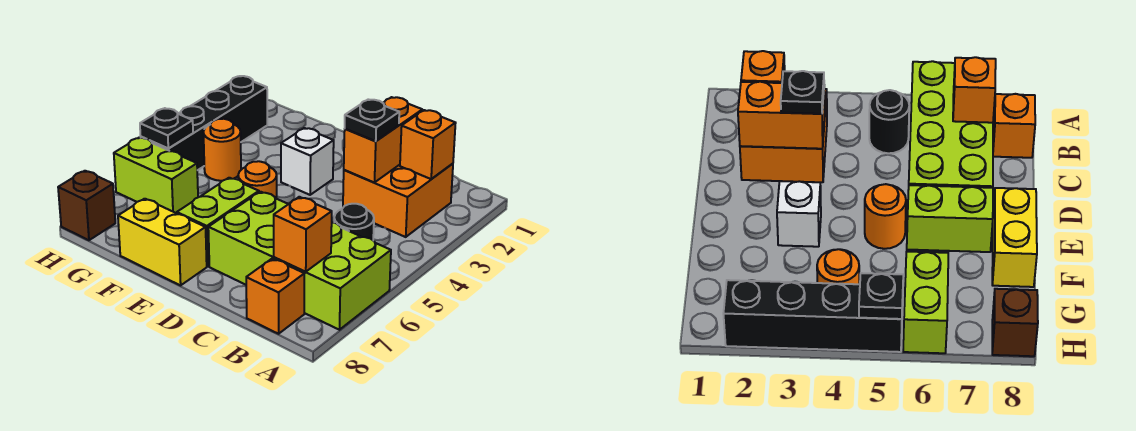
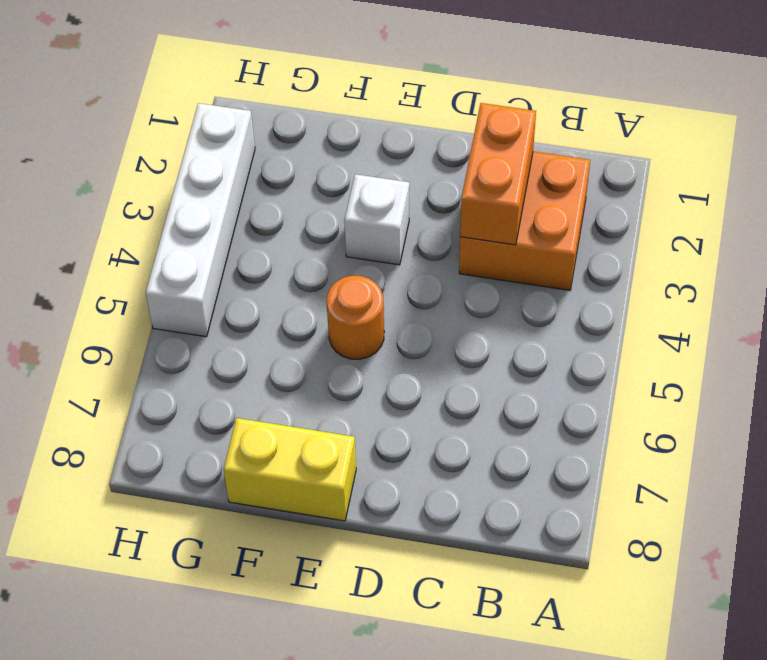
white brick H2:H5 level 1 -> black brick H2:H5 level 1
none -> lime brick A6:D7 level 1
none -> black round brick B5 level 1
none -> orange brick B8 level 1

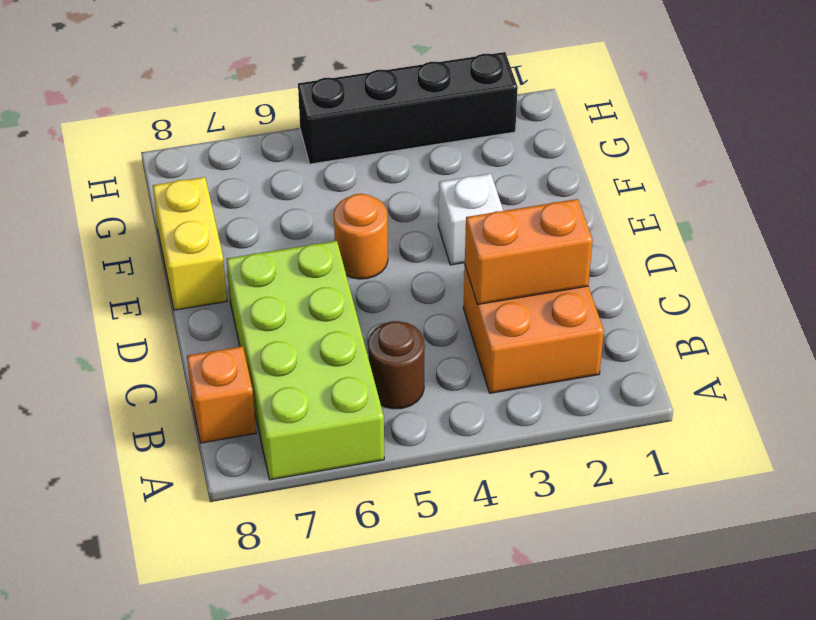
brown round brick B5 level 1 -> black round brick B5 level 1
none -> lime brick E6:E7 level 1
none -> orange round brick G4 level 1
none -> lime brick G6:H6 level 1

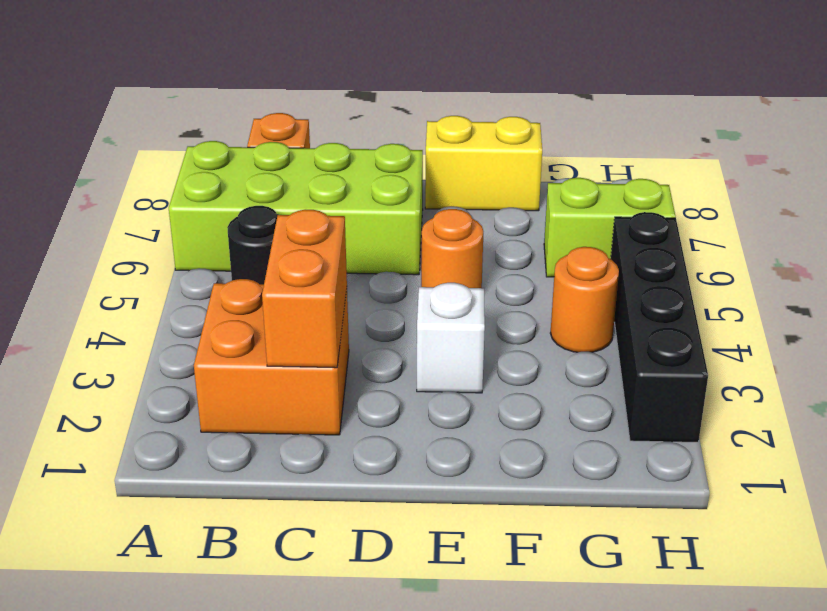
none -> lime brick E6:E7 level 1
none -> brown brick H8 level 1
none -> orange brick B2 level 2

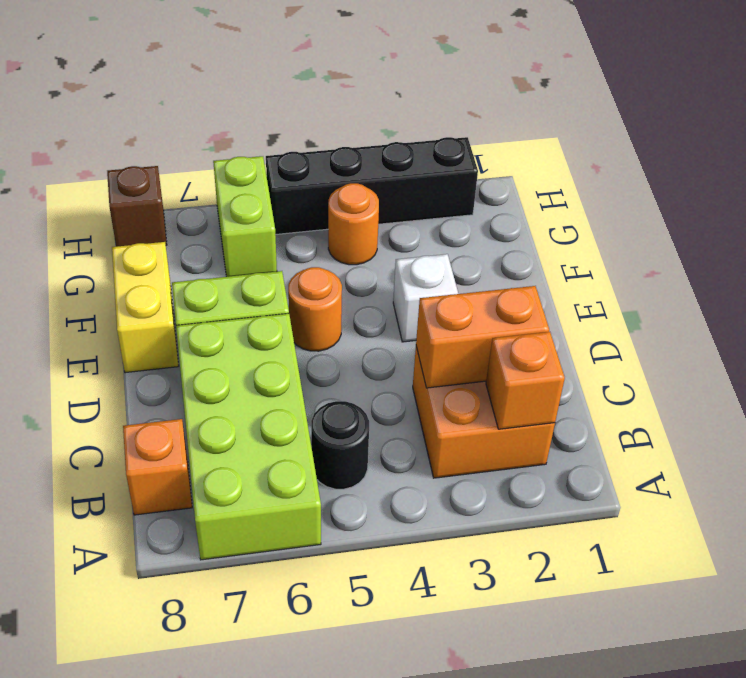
none -> orange brick B7 level 2
none -> black plate H5 level 2
none -> black plate C3 level 3

